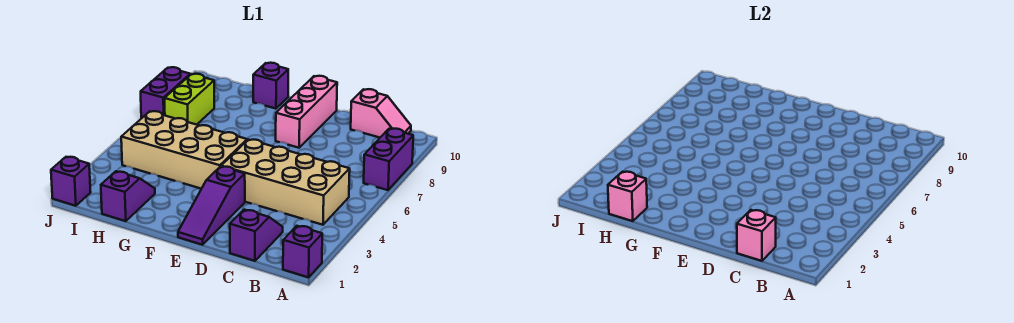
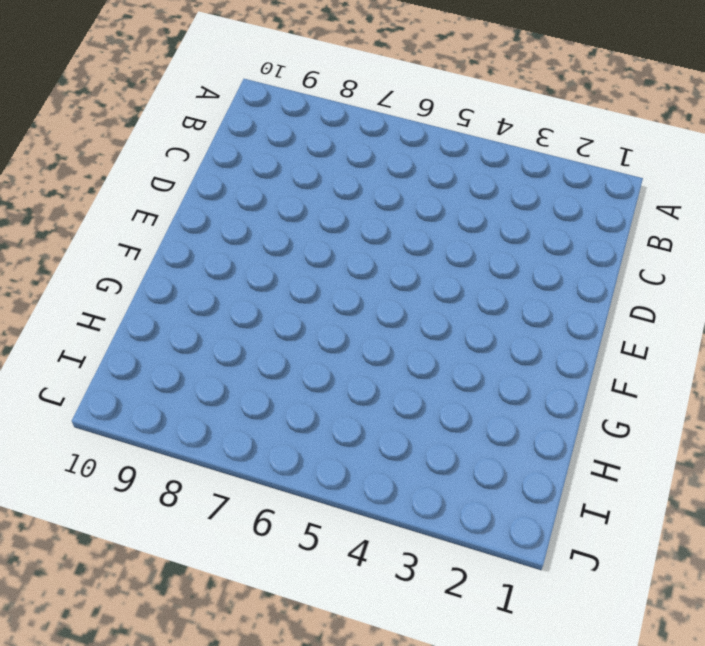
none -> purple brick A1 level 1
none -> purple brick A7:A8 level 1
none -> tan brick B4:E5 level 1

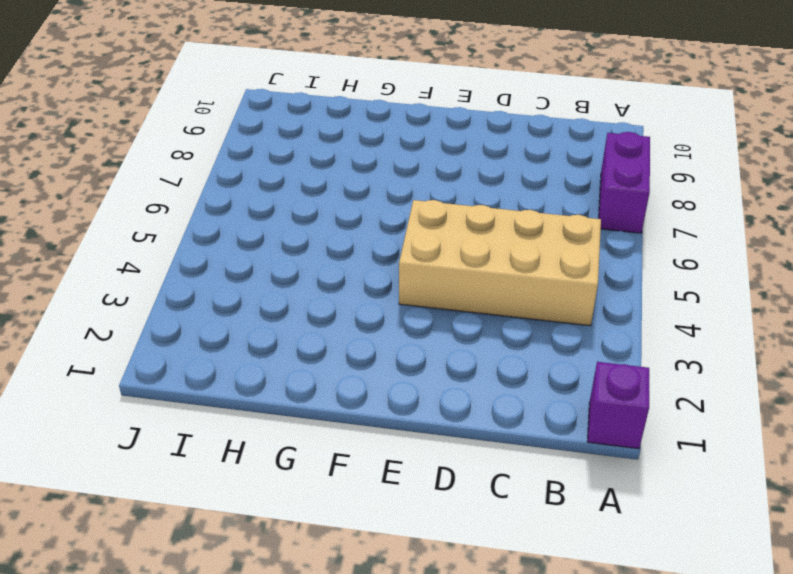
none -> pink slope B10:C10 level 1 top C
none -> purple slope C1:C2 level 1 top 1
none -> purple slope E1:E3 level 1 top 3

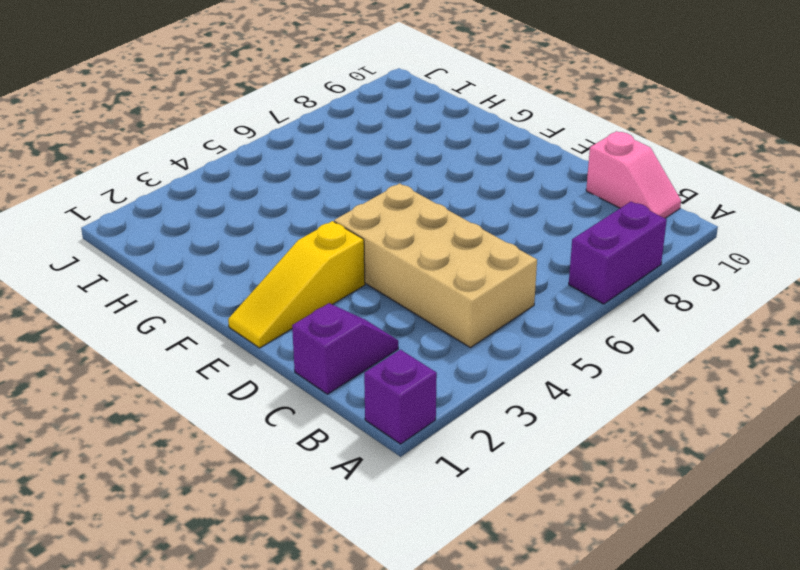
yellow slope E1:E3 level 1 top 3 -> purple slope E1:E3 level 1 top 3
none -> pink brick E8:E10 level 1
none -> tan brick F4:I5 level 1
none -> purple brick G10 level 1

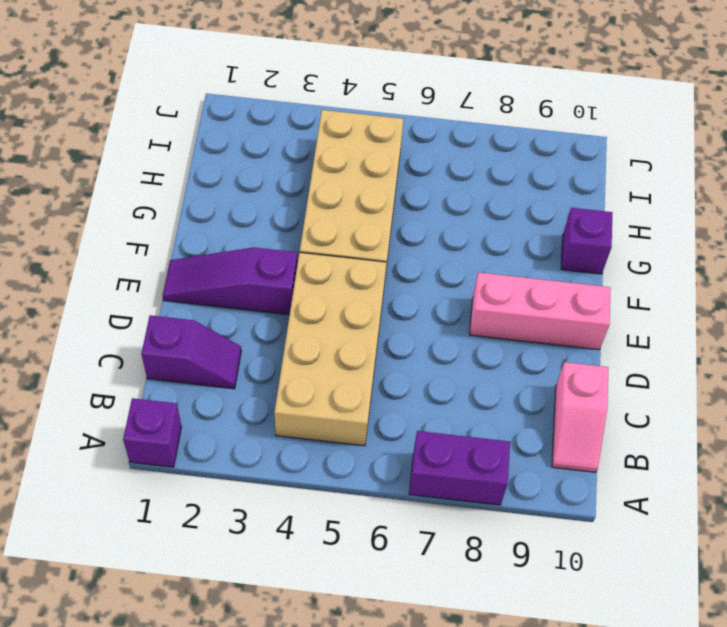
none -> purple slope H1:H2 level 1 top 1
none -> lime brick I7:I8 level 1
none -> purple brick J1 level 1

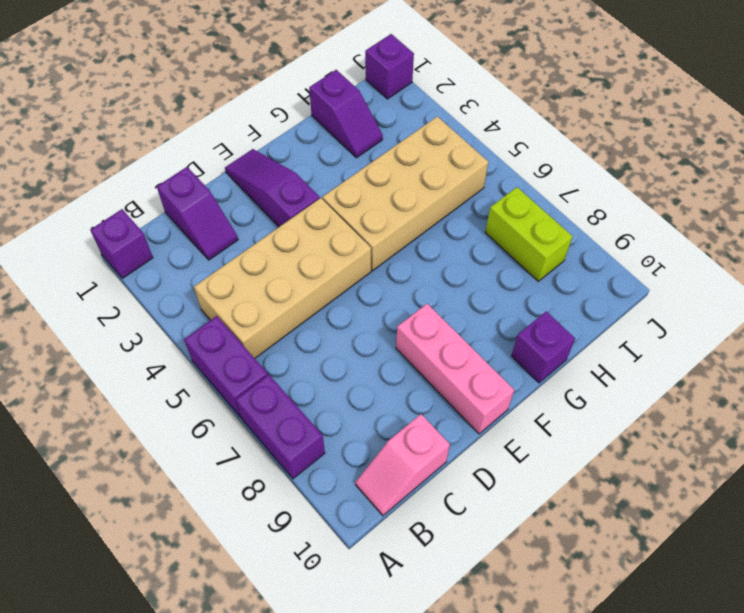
purple brick A5:A6 level 1 -> purple brick J7:J8 level 1
none -> pink brick C1 level 2
none -> pink brick H1 level 2

